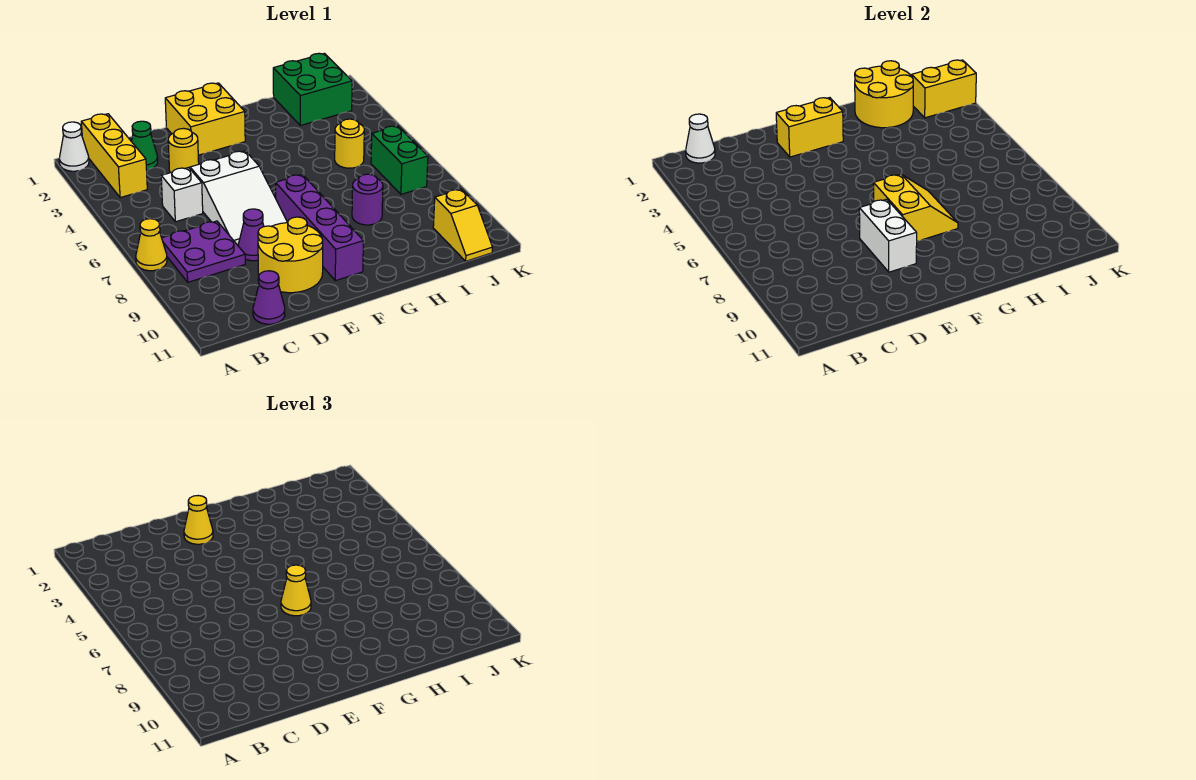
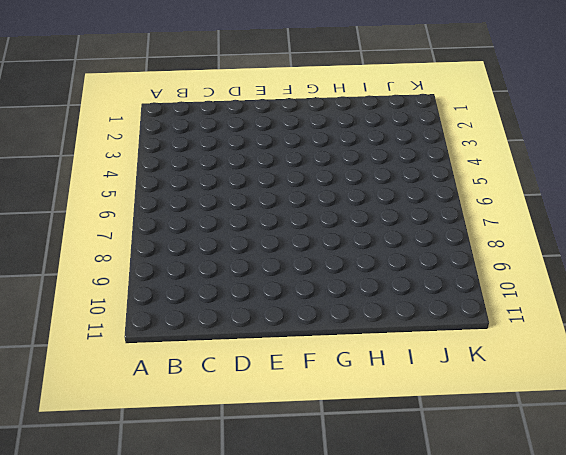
none -> white cone A1 level 1
none -> yellow cone A7 level 1
none -> yellow brick B1:B3 level 1

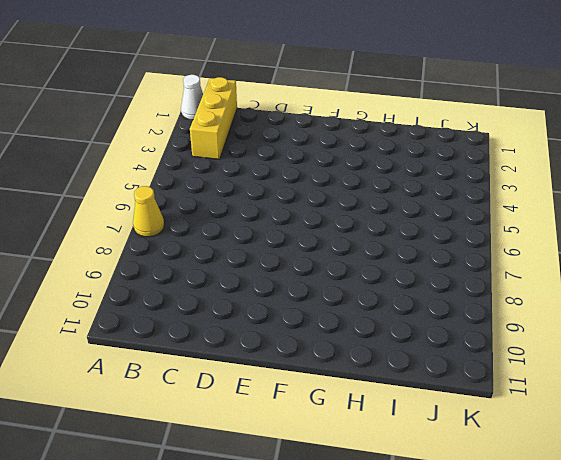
none -> purple plate B7:C8 level 1
none -> green cone C2 level 1
none -> white brick C5 level 1

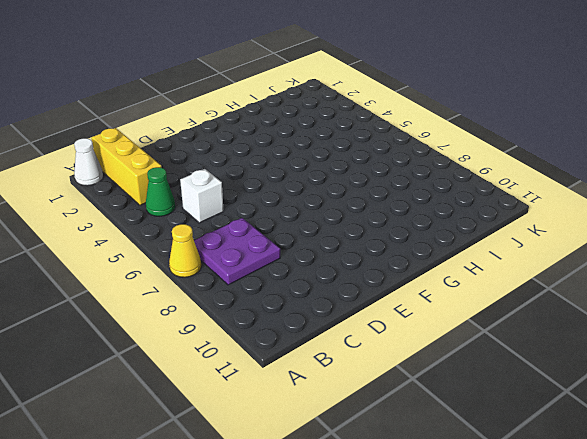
green cone B4 level 1 -> green cone C2 level 1
none -> purple cone C11 level 1
none -> yellow round brick D3 level 1
none -> white slope D5:E7 level 1 top 5

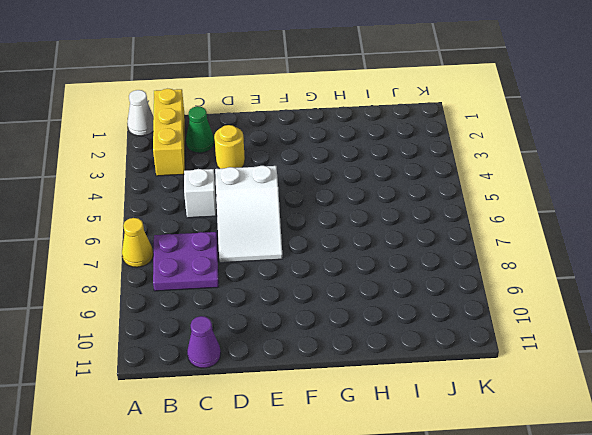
none -> purple cone D8 level 1
none -> yellow round brick D9:E10 level 1
none -> yellow brick E1:F2 level 1

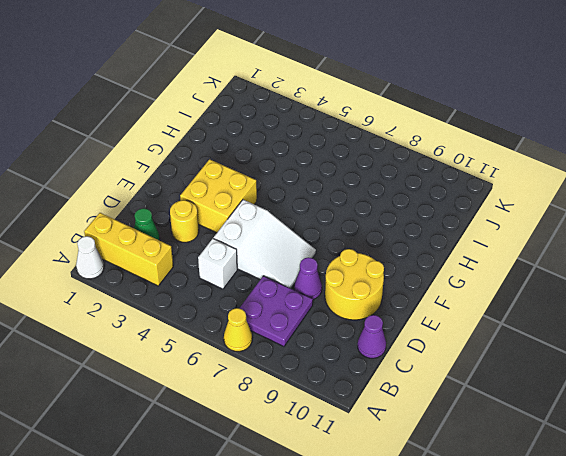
yellow brick E3:F4 level 1 -> yellow brick E1:F2 level 1
none -> purple brick F7:F10 level 1
none -> purple round brick H8 level 1
none -> green brick I1:J2 level 1

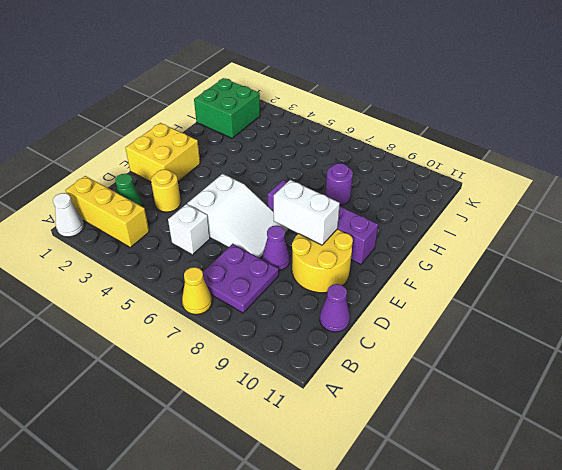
none -> yellow round brick I5 level 1
none -> green brick J6:J7 level 1
none -> yellow slope J10:J11 level 1 top 10

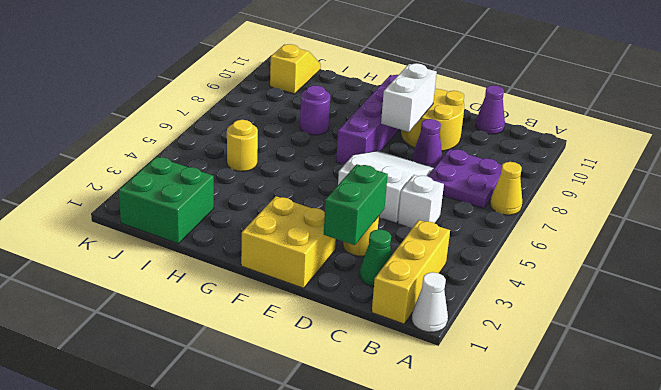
green brick D2:D3 level 2 -> green brick J6:J7 level 1
none -> white cone B1 level 2
none -> yellow brick E2:F2 level 2
none -> yellow slope F7:G8 level 2 top F

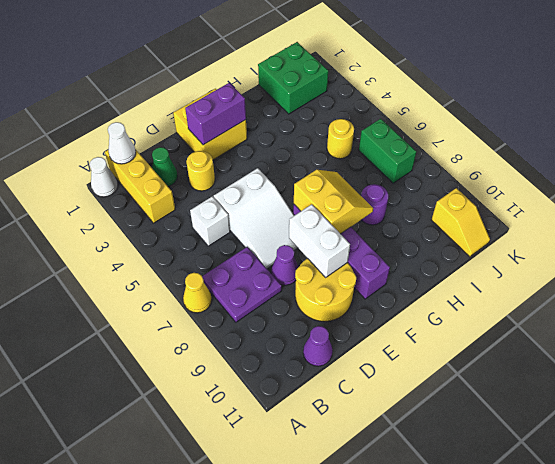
purple brick E2:F2 level 2 -> yellow brick E2:F2 level 2
none -> yellow round brick H1:I2 level 2
none -> yellow brick J2:K2 level 2
none -> yellow cone E2 level 3

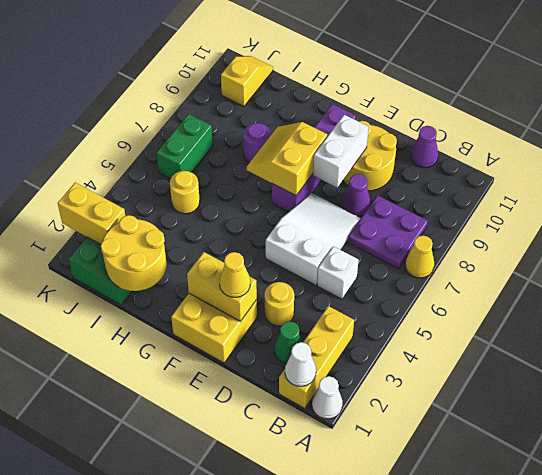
none -> yellow cone F7 level 3

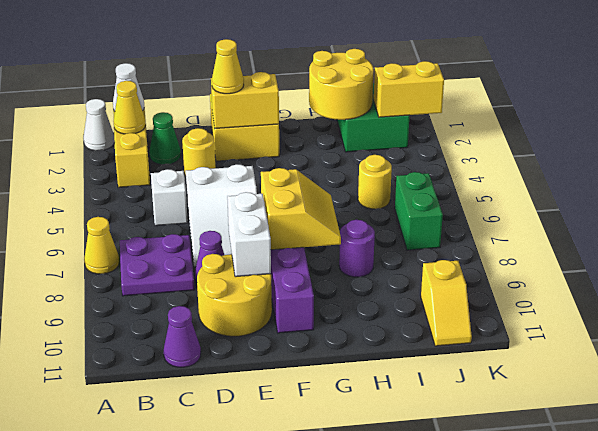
yellow cone B2 level 2 -> yellow cone F7 level 3

